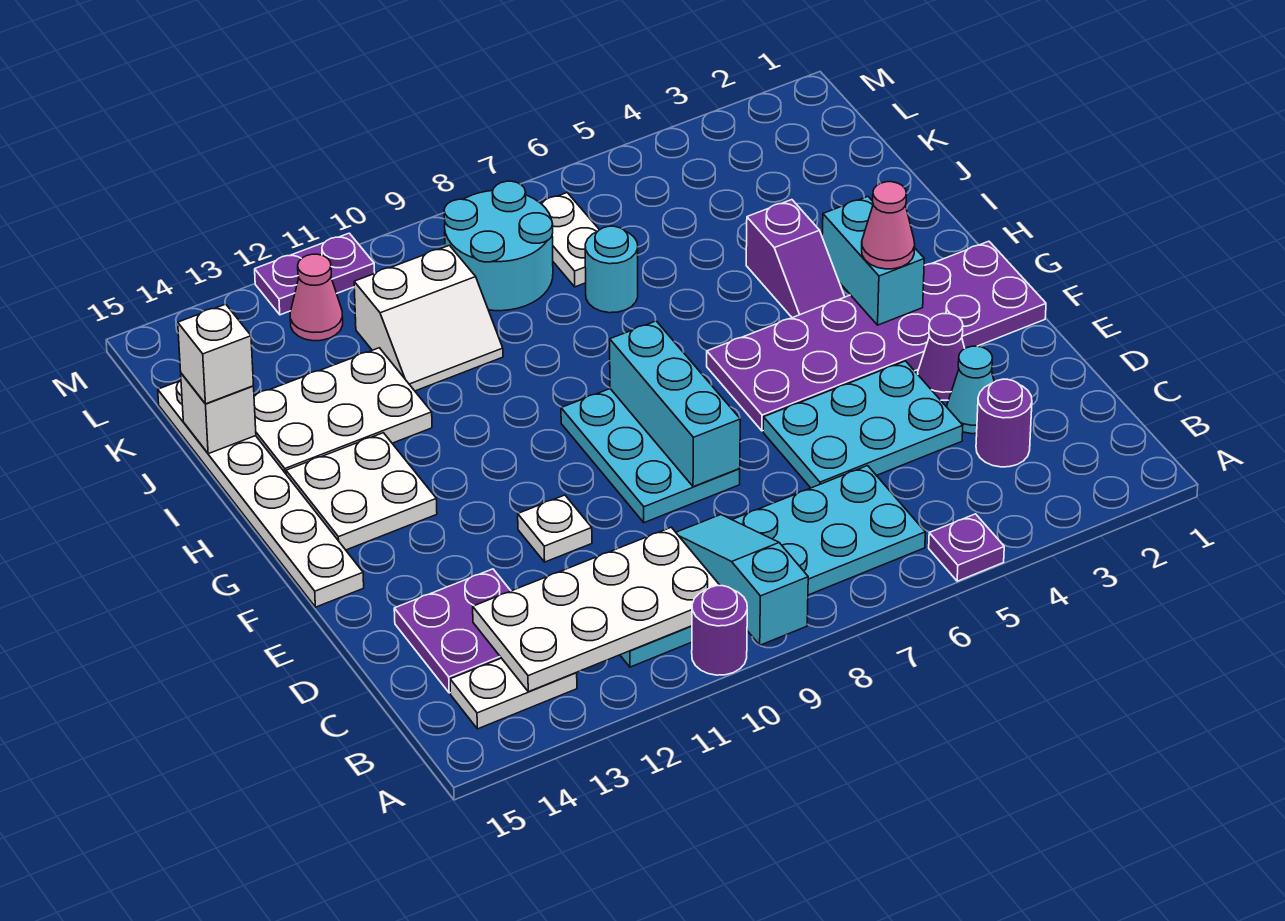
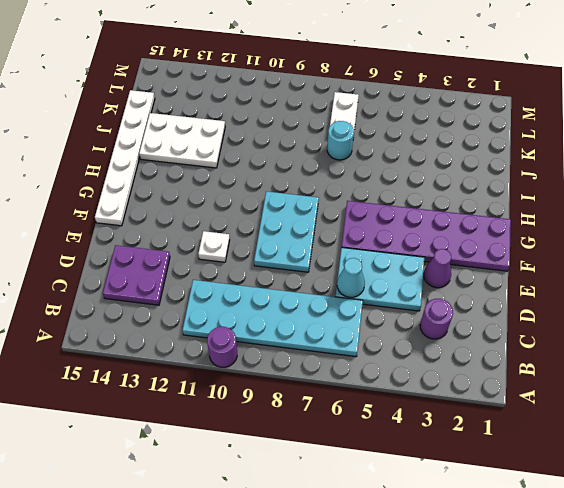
cyan cone D6 level 2 -> cyan cone D3 level 1
none -> purple plate A5 level 1
none -> white plate B13:B14 level 1
none -> white plate G13:H14 level 1

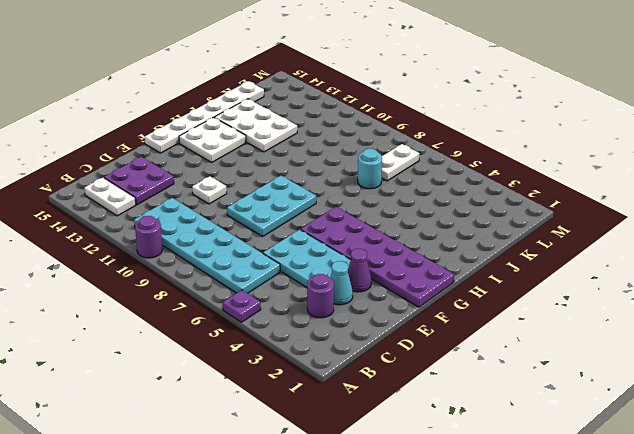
none -> purple slope H4:I4 level 1 top I
none -> white slope J10:K11 level 1 top K
none -> cyan round brick K8:L9 level 1

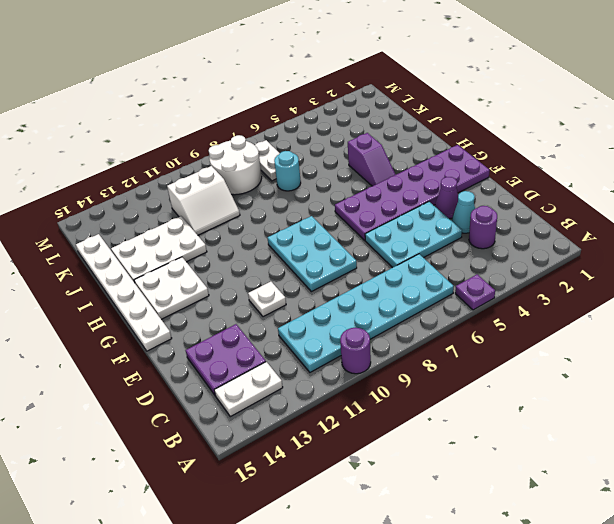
white round brick K8:L9 level 1 -> cyan round brick K8:L9 level 1
none -> pink cone L12 level 1
none -> purple plate M11:M12 level 1
none -> cyan slope A9:C9 level 2 top A

